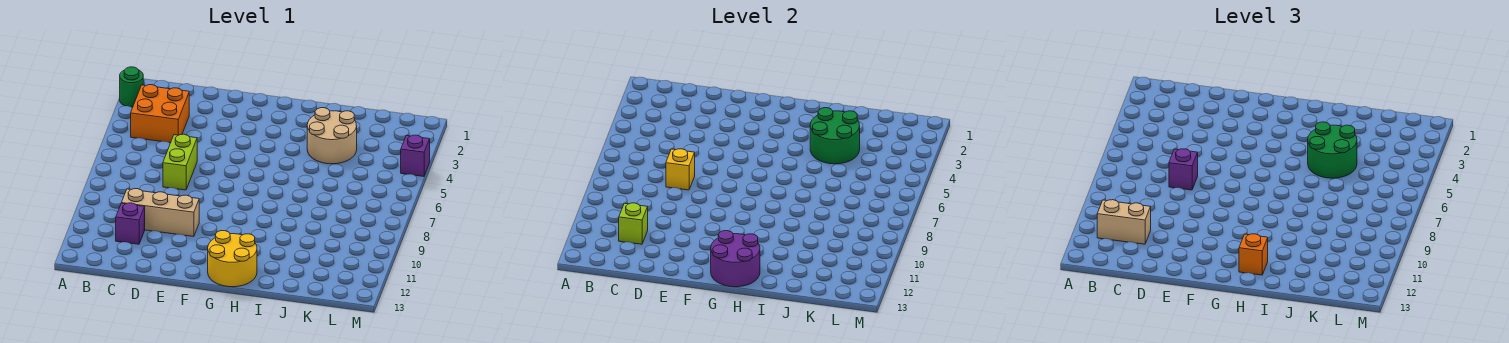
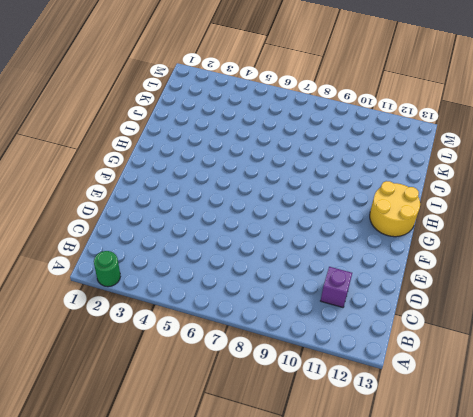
none -> orange brick B3:C4 level 1
none -> tan brick C10:E10 level 1
none -> lime brick D6:D7 level 1

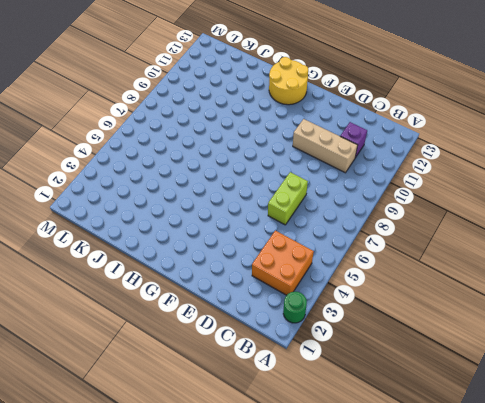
none -> tan round brick I3:J4 level 1
none -> purple brick M4 level 1
none -> lime brick C11 level 2

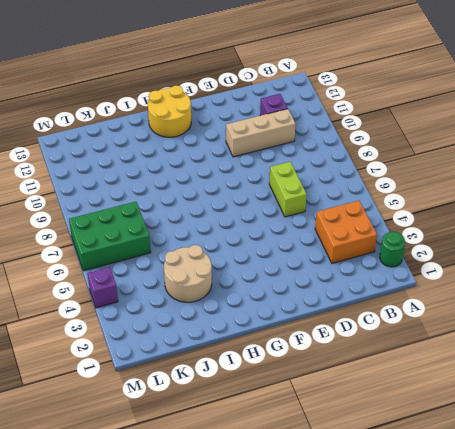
green brick K6:M7 level 1 -> none
none -> lime brick C11 level 2
none -> yellow brick D7 level 2
none -> purple round brick G12:H13 level 2

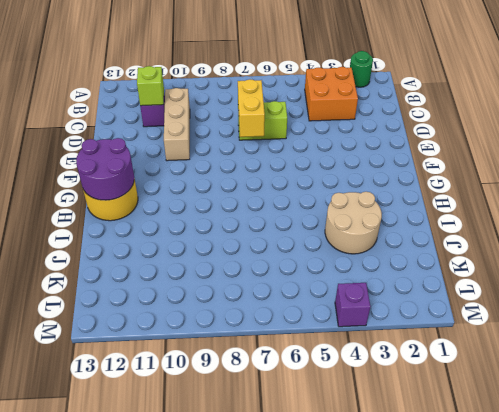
yellow brick D7:E7 level 2 -> yellow brick D7 level 2
none -> green round brick I3:J4 level 2
none -> tan brick B11:C11 level 3
none -> purple brick D7 level 3

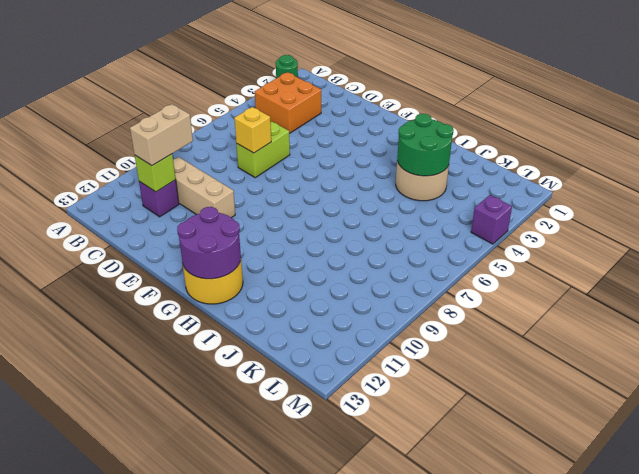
tan brick C10:C11 level 3 -> tan brick B11:C11 level 3
none -> purple brick D7 level 3
none -> orange brick H12 level 3
none -> green round brick I4:J5 level 3

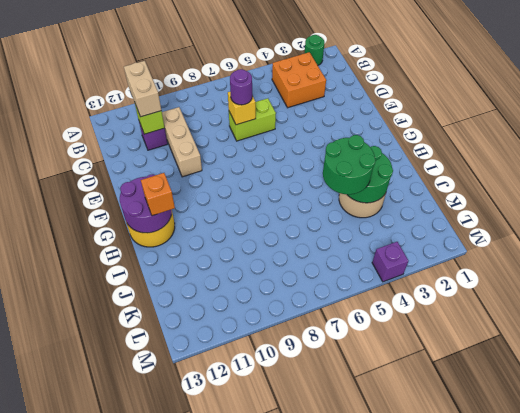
purple round brick D7 level 3 -> purple brick D7 level 3

